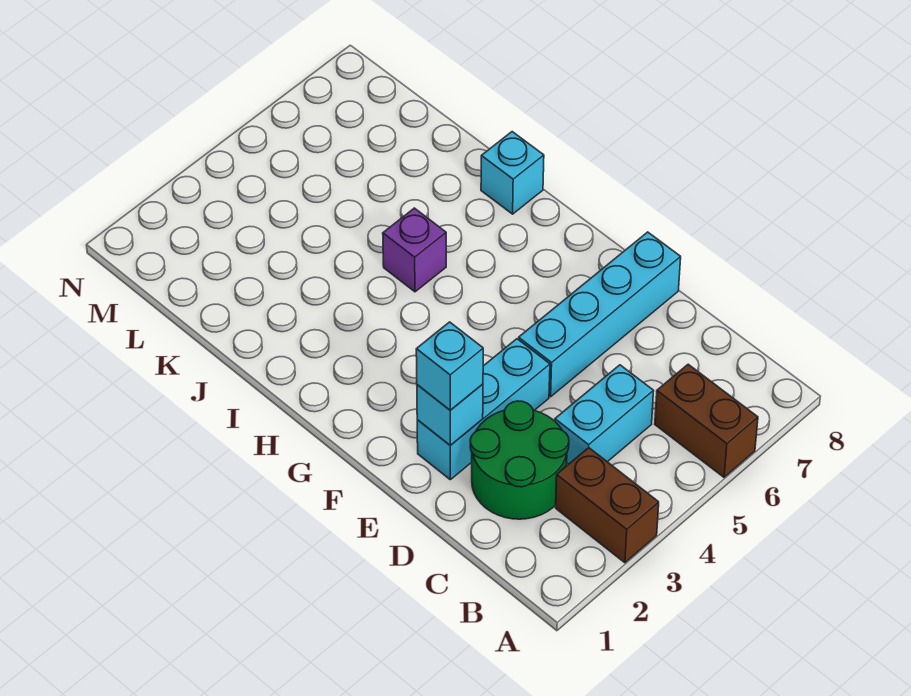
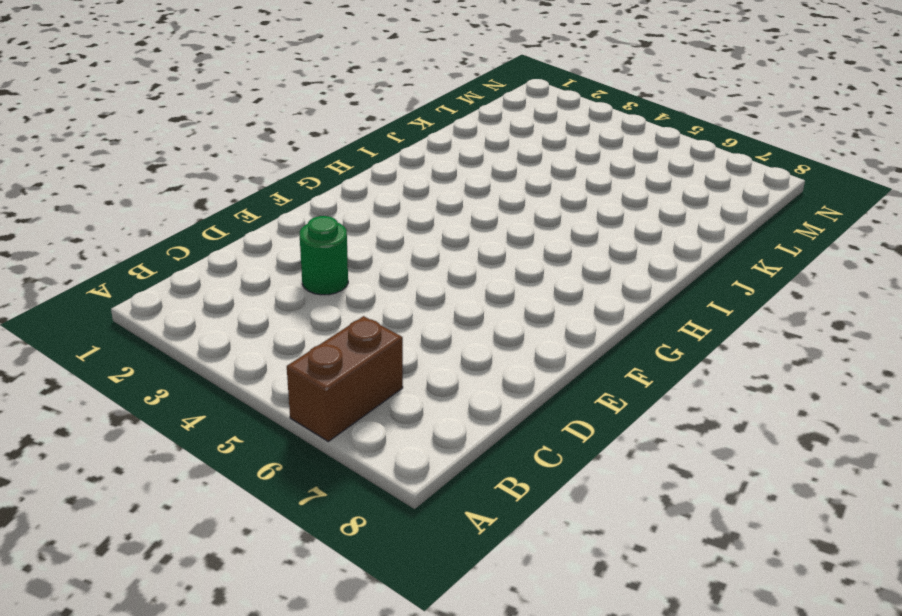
green round brick D3 level 1 -> green round brick C2:D3 level 1
none -> brown brick A3:B3 level 1
none -> cyan brick C4:C5 level 1

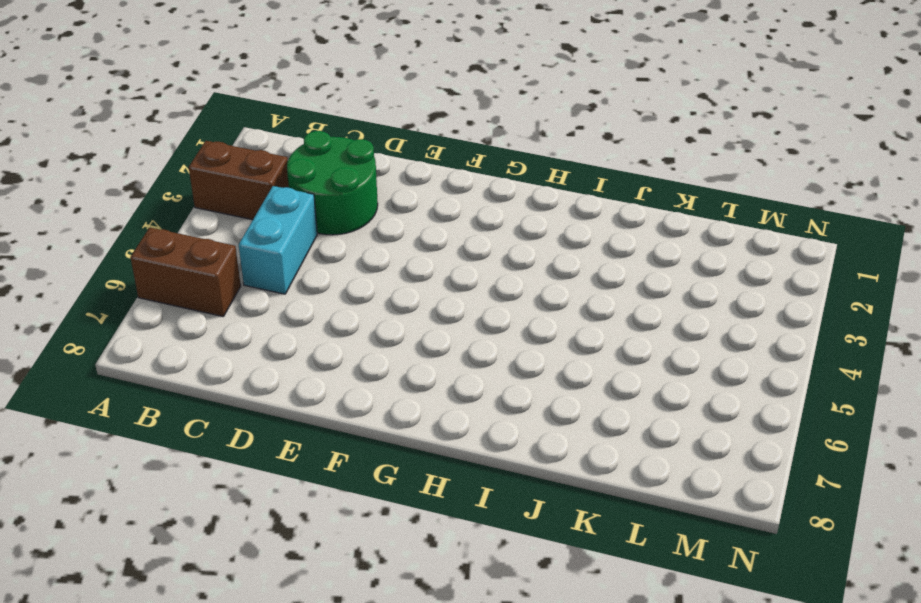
none -> cyan brick E2:E4 level 1
none -> cyan brick E5:E8 level 1

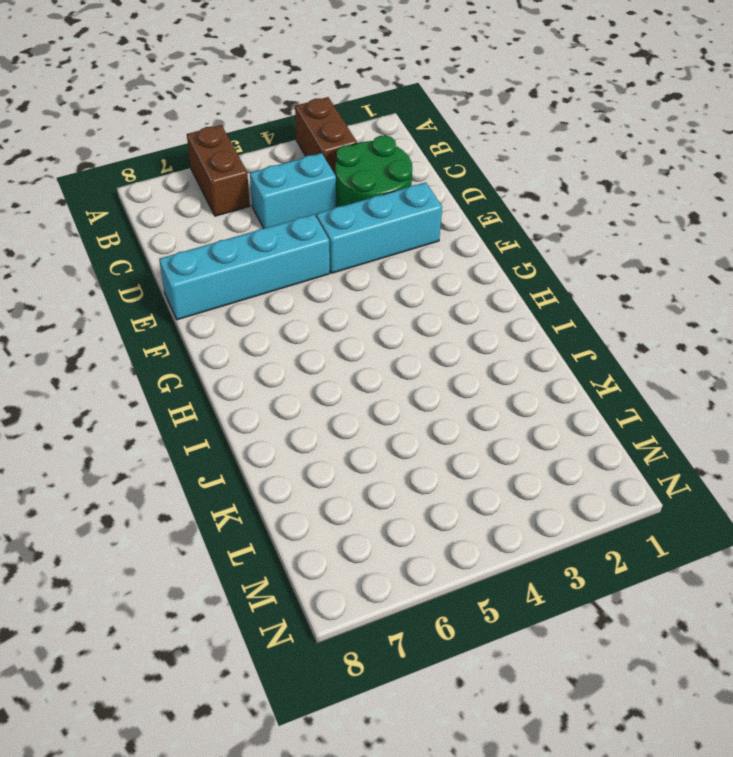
none -> purple brick I5 level 1
none -> cyan brick I8 level 1

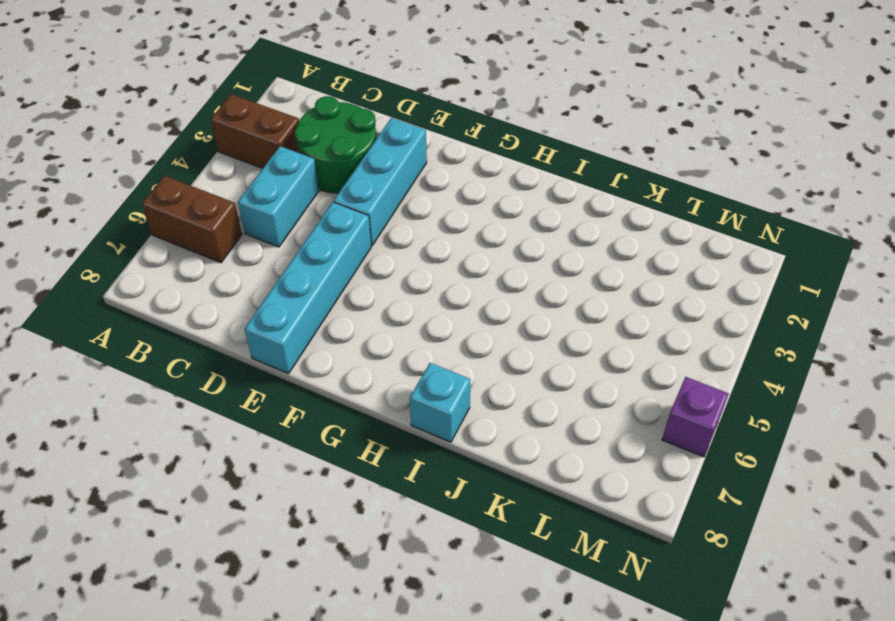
purple brick N6 level 1 -> purple brick I5 level 1
none -> cyan brick E2 level 2
none -> cyan brick E2 level 3

